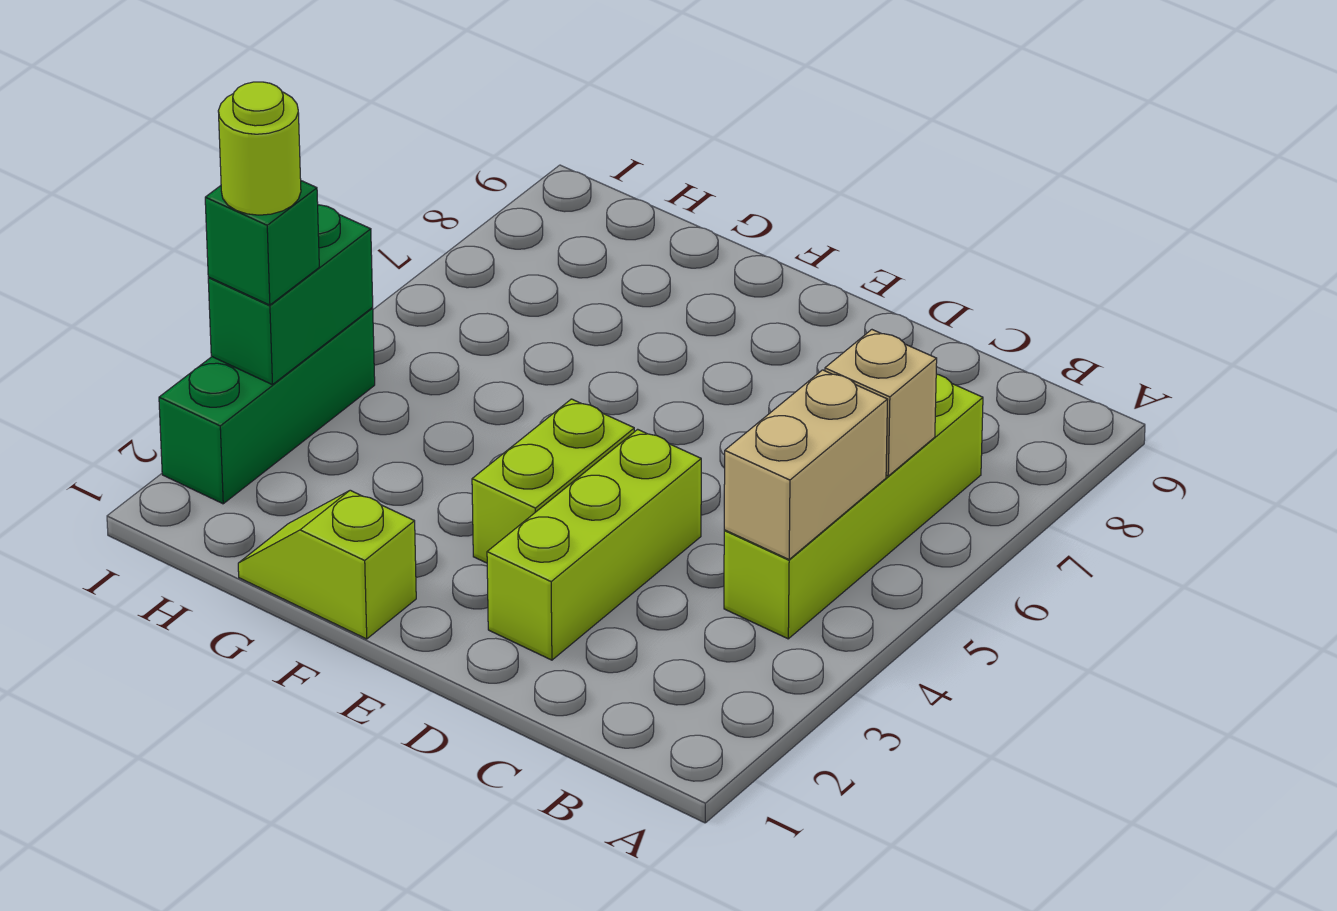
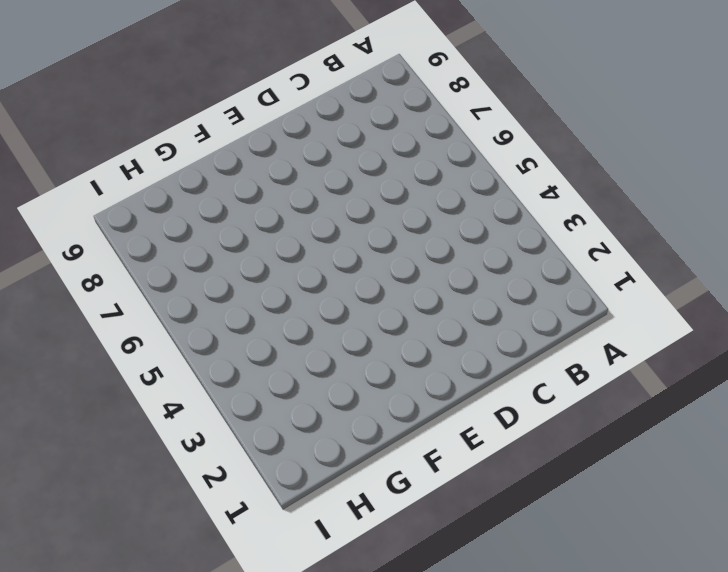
none -> lime brick B4:B7 level 1
none -> lime brick D2:D4 level 1

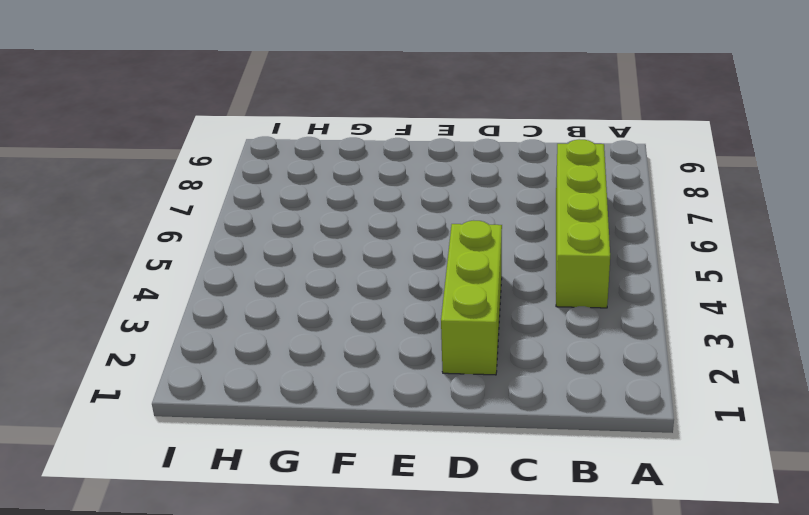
none -> lime brick E3:E4 level 1
none -> lime slope F1:G1 level 1 top F

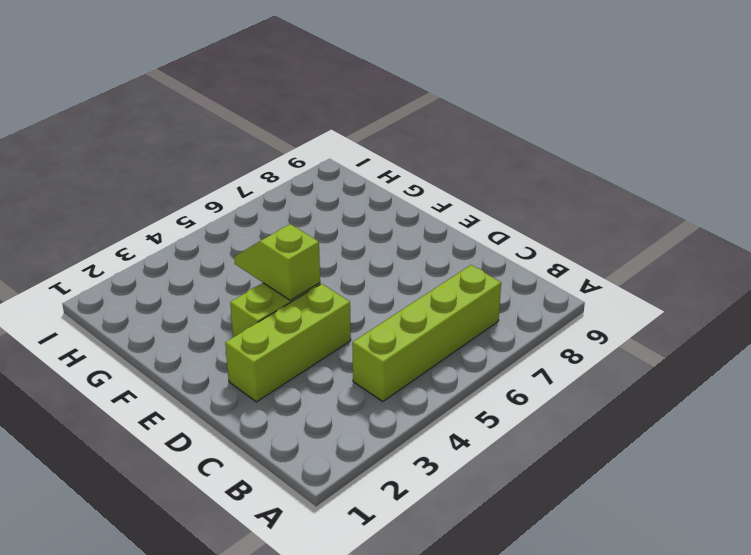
lime slope E4:F4 level 2 top E -> lime slope F1:G1 level 1 top F
none -> green brick I2:I4 level 1
none -> tan brick B4:B5 level 2

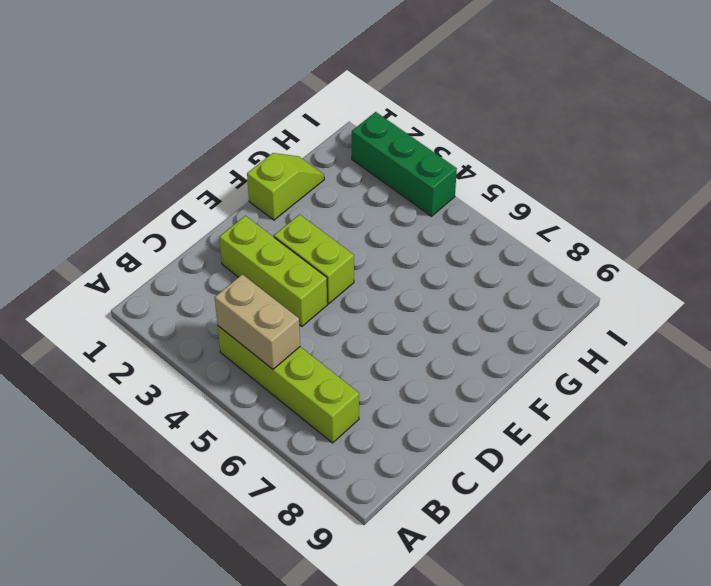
none -> tan brick B6 level 2
none -> green brick I3:I4 level 2

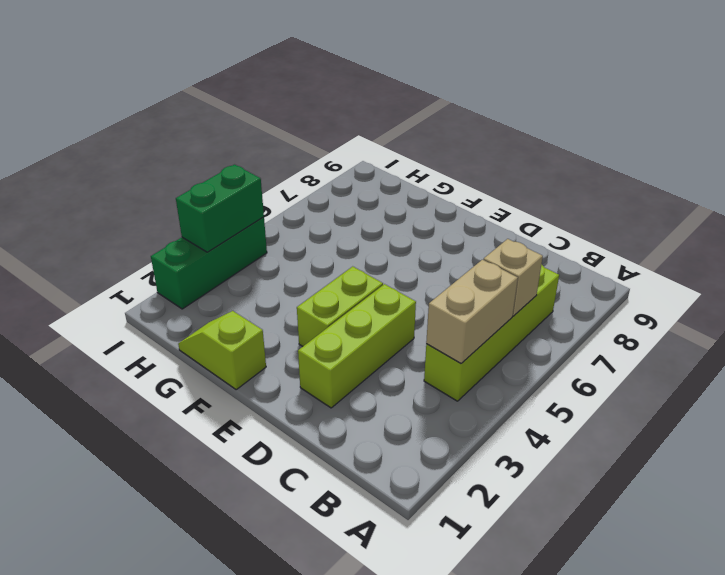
none -> green brick I3 level 3
none -> lime round brick I3 level 4

